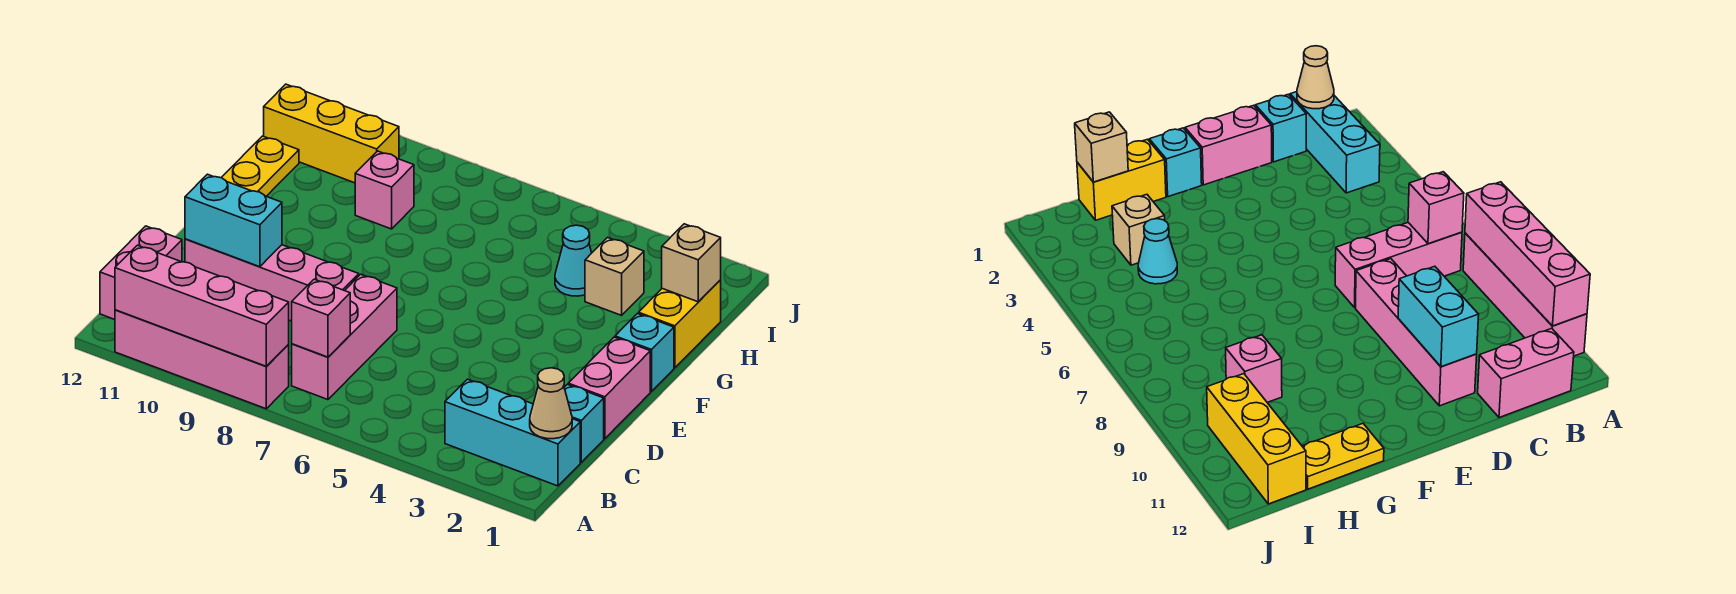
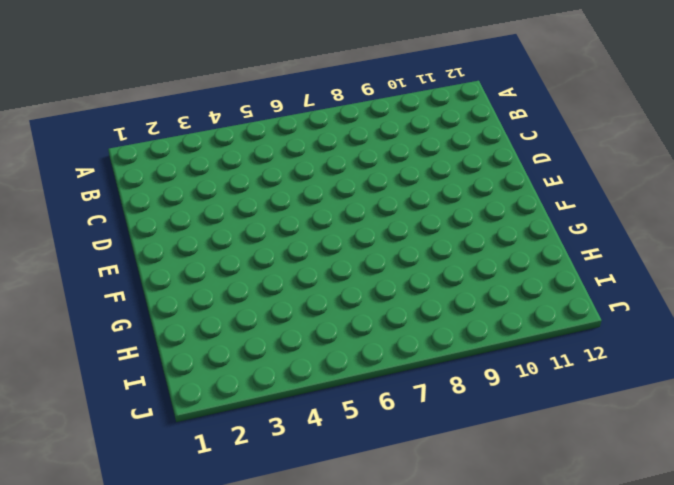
none -> pink brick A8:A11 level 1
none -> cyan brick B1:B3 level 1
none -> pink brick B7:D7 level 1

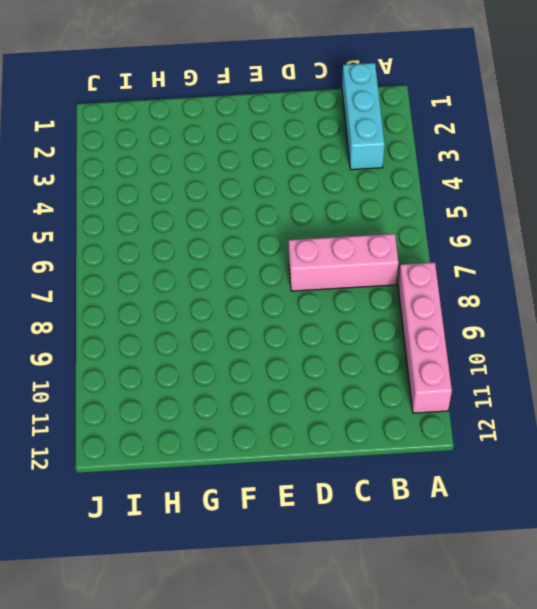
none -> pink brick B12:C12 level 1
none -> cyan brick C1 level 1
none -> pink brick D1:E1 level 1

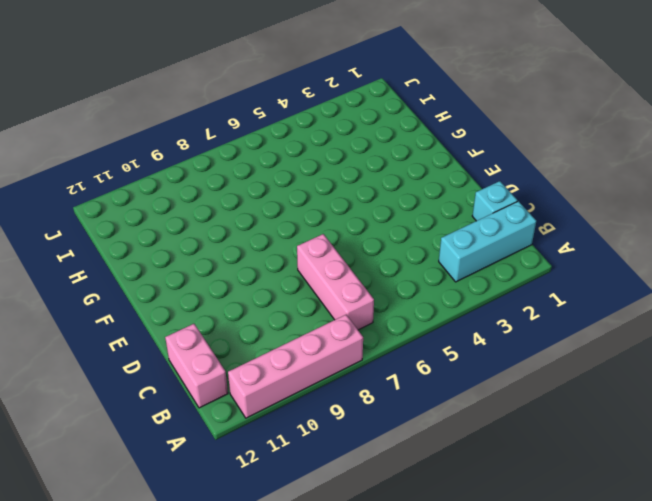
none -> pink brick D1:E1 level 1
none -> pink brick D8:D11 level 1
none -> cyan brick F1 level 1

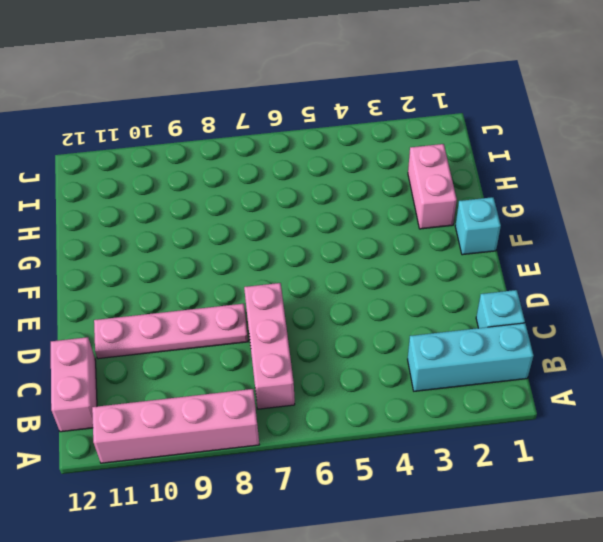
pink plate D8:D11 level 1 -> pink brick D8:D11 level 1
pink brick G2:H2 level 1 -> pink brick D1:E1 level 1
none -> yellow brick G1:H1 level 1
none -> yellow plate G12:H12 level 1
none -> tan brick H3 level 1

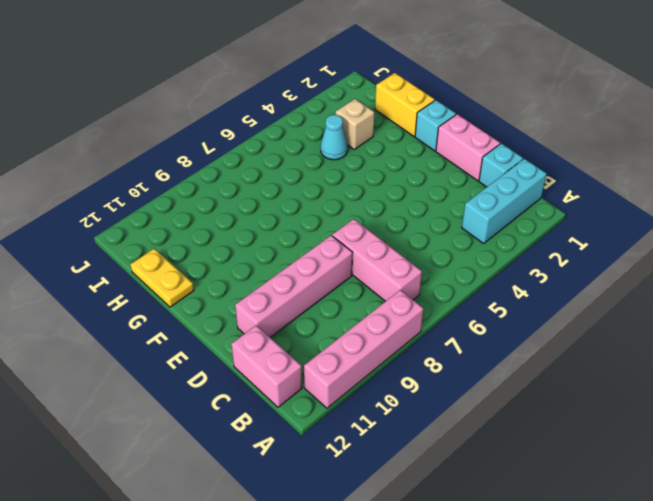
none -> pink brick H9 level 1
none -> yellow brick I10:I12 level 1
none -> pink brick A8:A11 level 2

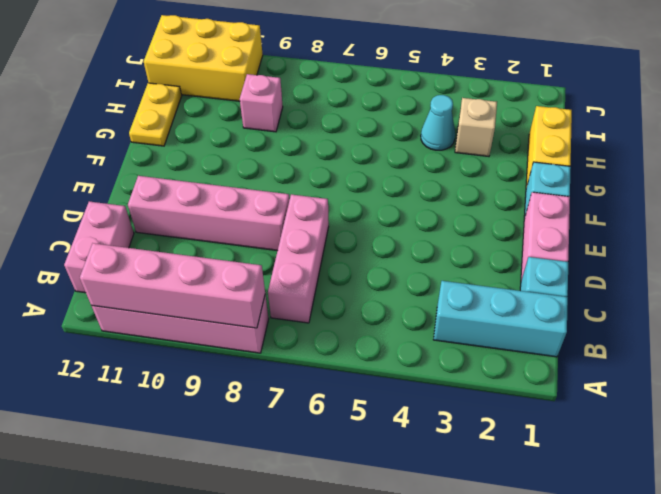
yellow brick I10:J12 level 1 -> yellow brick I10:I12 level 1
none -> tan cone B1 level 2
none -> pink brick B7 level 2
none -> cyan brick D10:D11 level 2

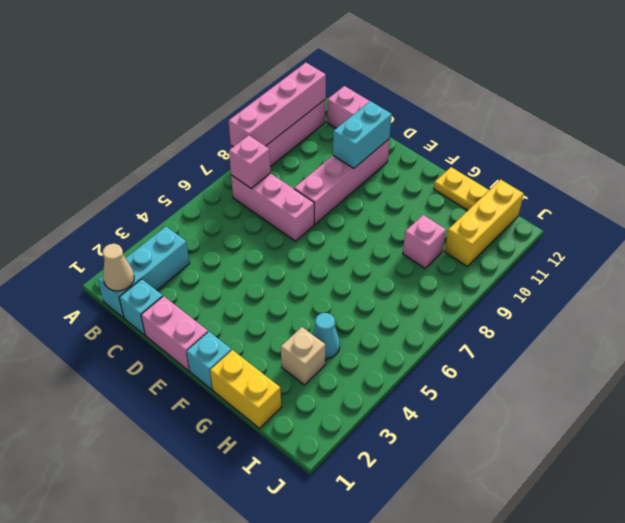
none -> tan brick H1 level 2

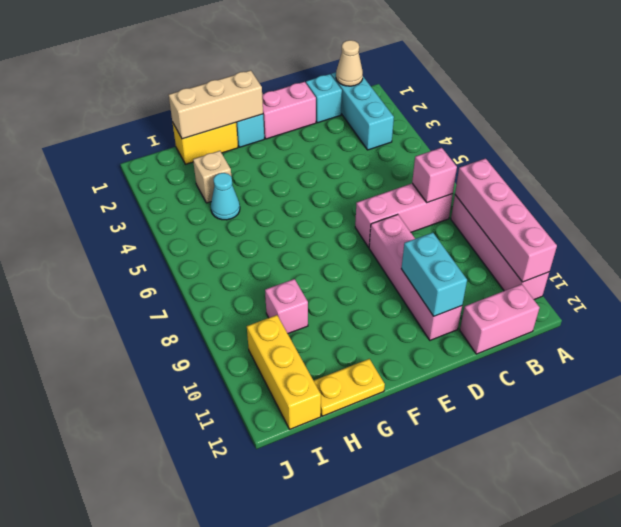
tan brick F1:H1 level 2 -> tan brick H1 level 2

